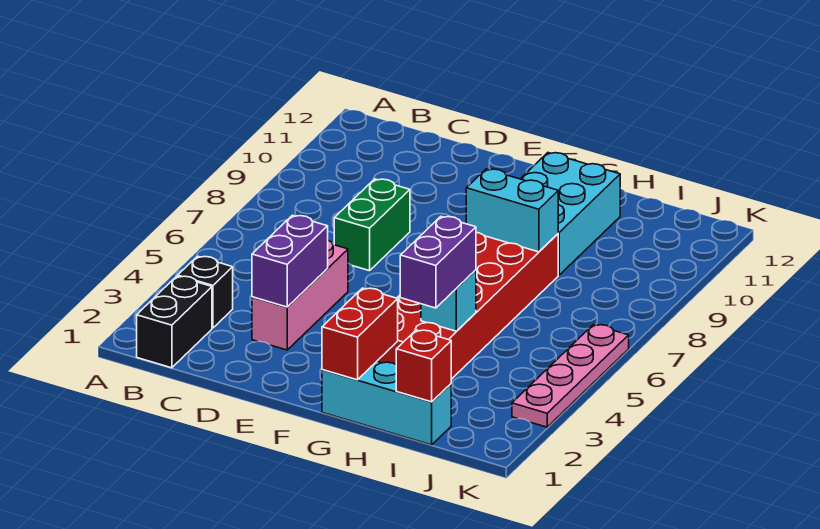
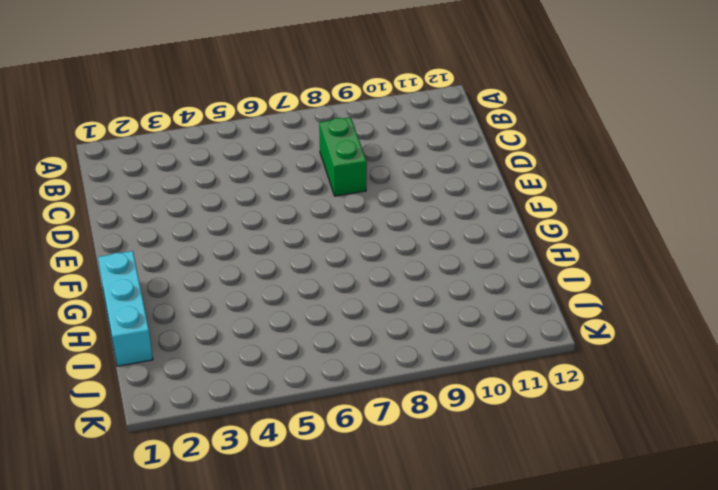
green brick C8:D8 level 1 -> green brick D7:D8 level 1
none -> black brick B1:B2 level 1
none -> black brick B3 level 1
none -> pink brick D3:D5 level 1

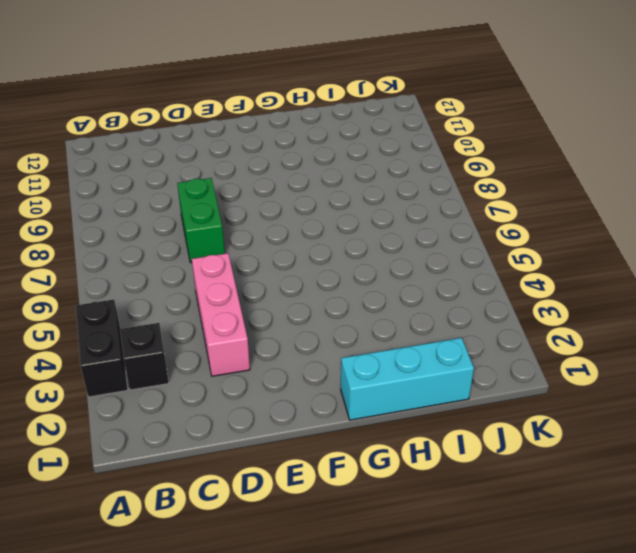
black brick A3:A4 level 1 -> black brick B1:B2 level 1
none -> red brick G3:H8 level 1
none -> cyan brick G9:H11 level 1
none -> pink plate K3:K6 level 1

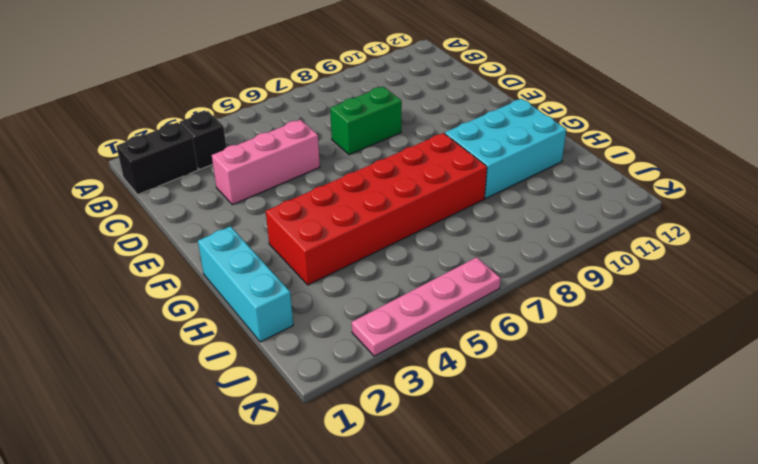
none -> purple brick D3:D4 level 2
none -> red brick G1:G2 level 2
none -> cyan brick G8:H8 level 2

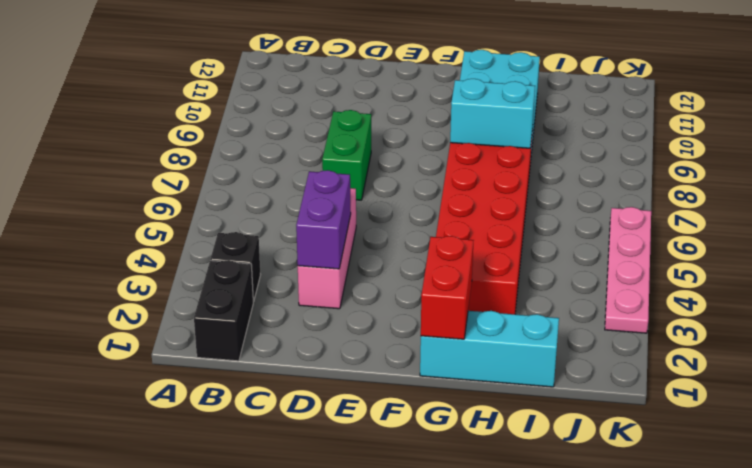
none -> cyan brick H4 level 2
none -> red brick I1 level 2
none -> purple brick H3:H4 level 3

